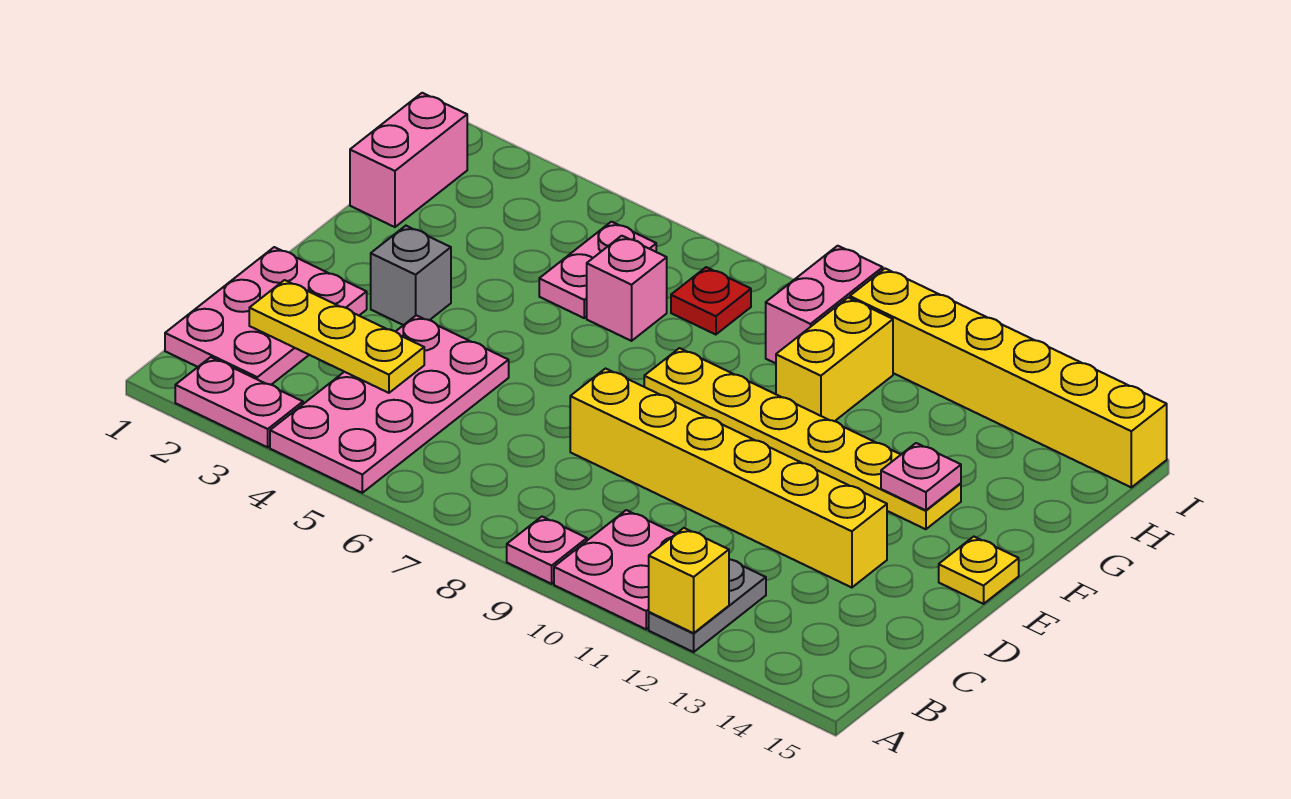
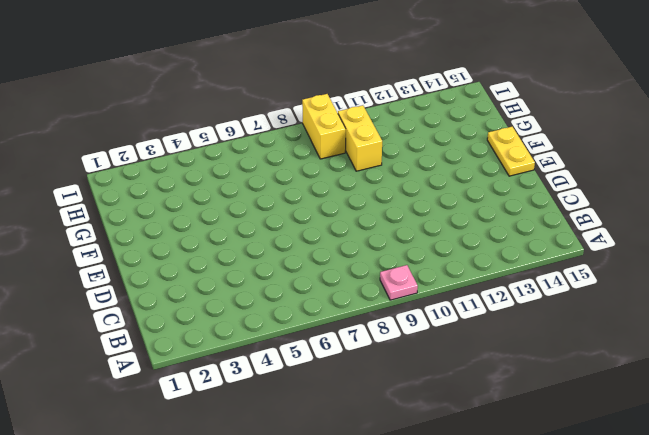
yellow plate E15:F15 level 1 -> yellow plate E15 level 1
yellow brick H9:I9 level 1 -> pink brick H9:I9 level 1
none -> pink plate A2:A3 level 1
none -> pink plate A4:D5 level 1
none -> pink plate A10:B11 level 1

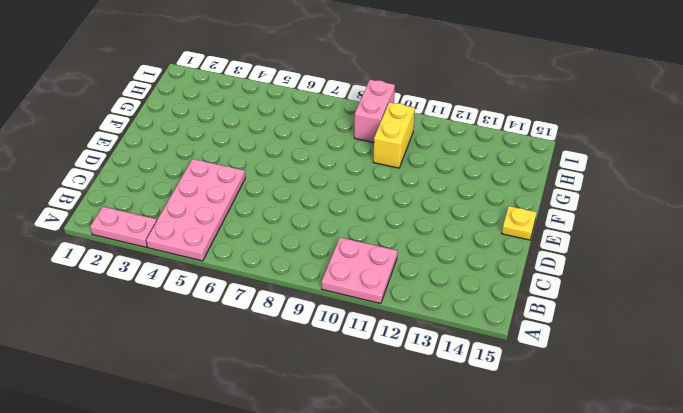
none -> pink plate A9 level 1
none -> grey plate A12:B12 level 1
none -> pink plate B1:D2 level 1

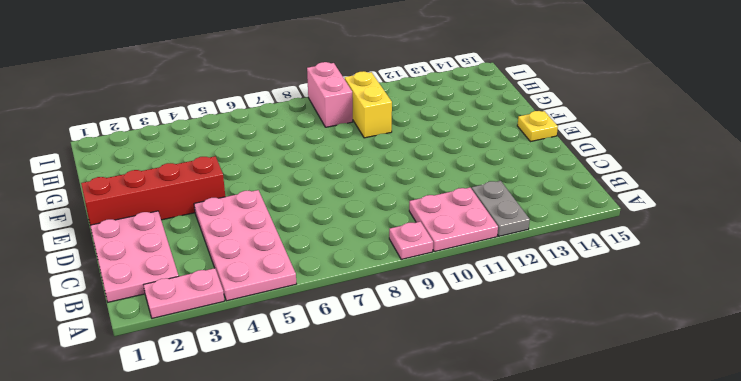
red brick E1:E4 level 1 -> grey brick E3 level 1
none -> yellow brick D8:D13 level 1
none -> yellow plate F8:F13 level 1
none -> pink brick G1:H1 level 1

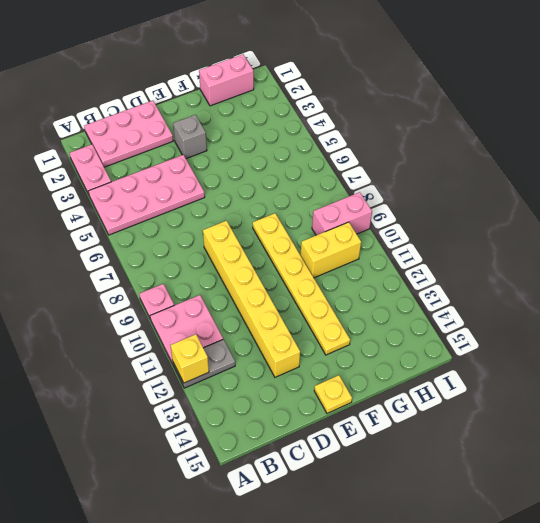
none -> pink plate G5:H5 level 1
none -> pink brick G6 level 1
none -> red plate H7 level 1

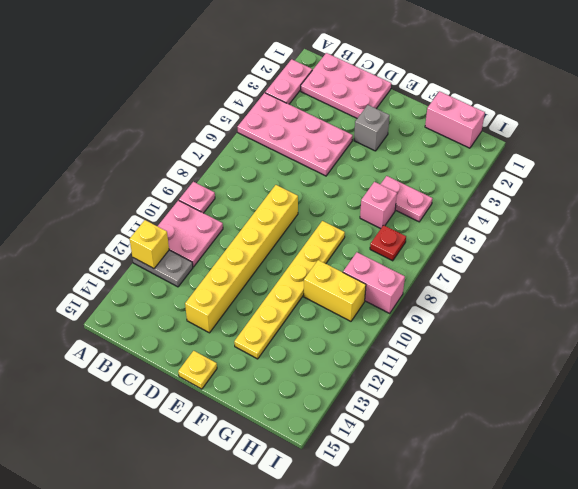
none -> yellow brick I10:I15 level 1
none -> yellow plate C2:C4 level 2
none -> pink plate F13 level 2

